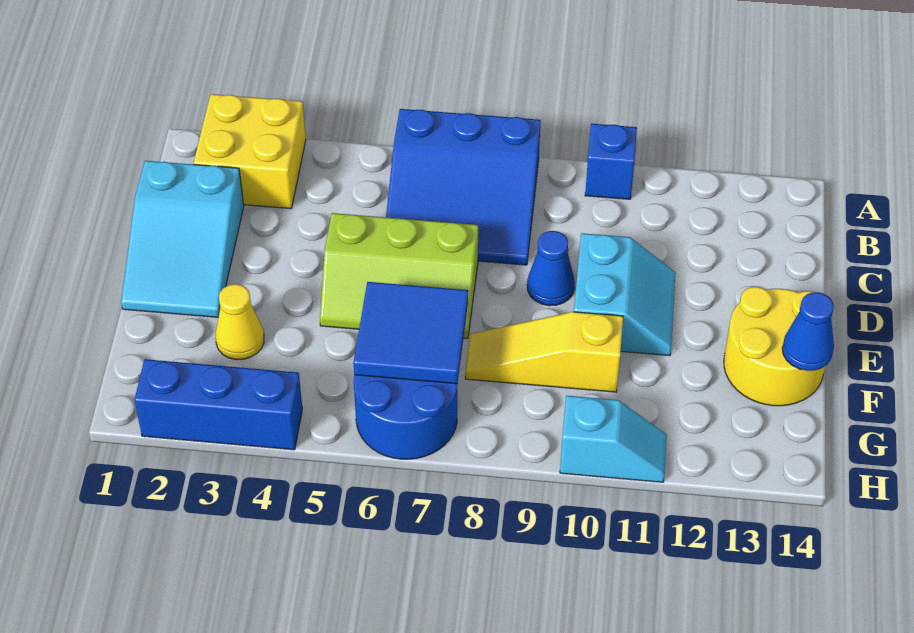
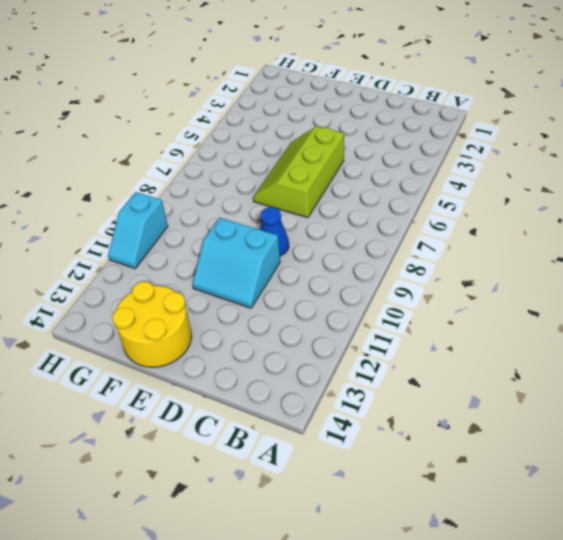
none -> yellow brick A2:B3 level 1
none -> blue slope A6:C8 level 1 top A
none -> blue brick A10 level 1

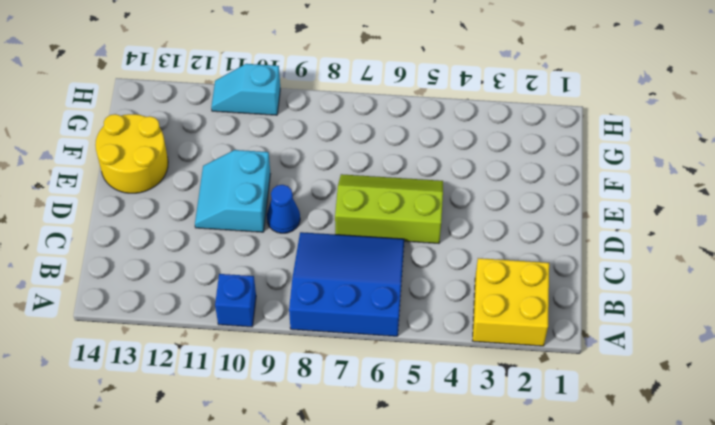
none -> cyan slope C1:E2 level 1 top C
none -> yellow cone F3 level 1
none -> yellow slope F8:F10 level 1 top 10

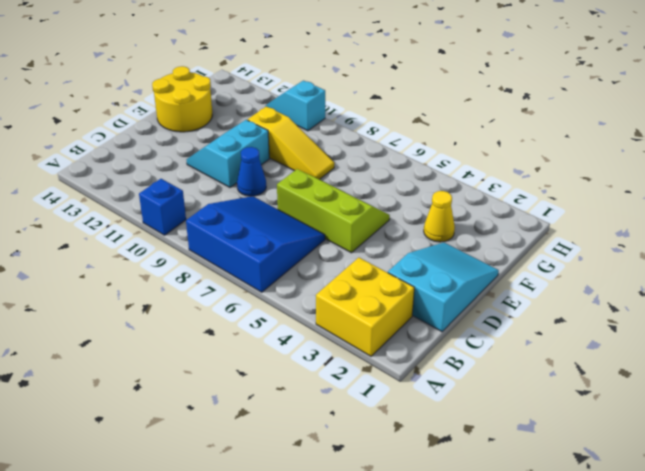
none -> blue round brick G6:H7 level 1
none -> blue brick H2:H4 level 1
none -> blue tile F6:G7 level 2

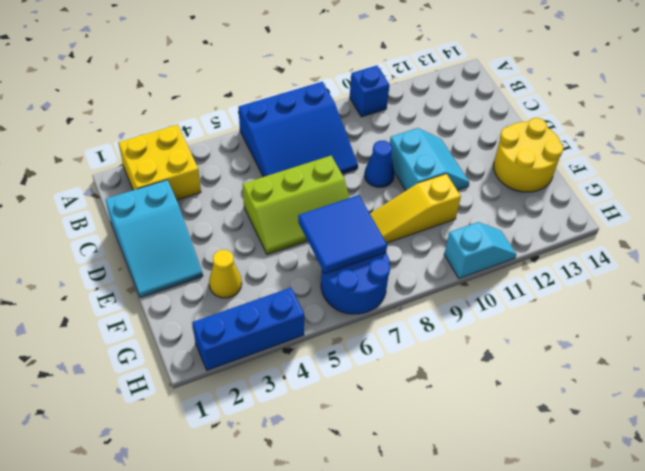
none -> blue cone F14 level 2

